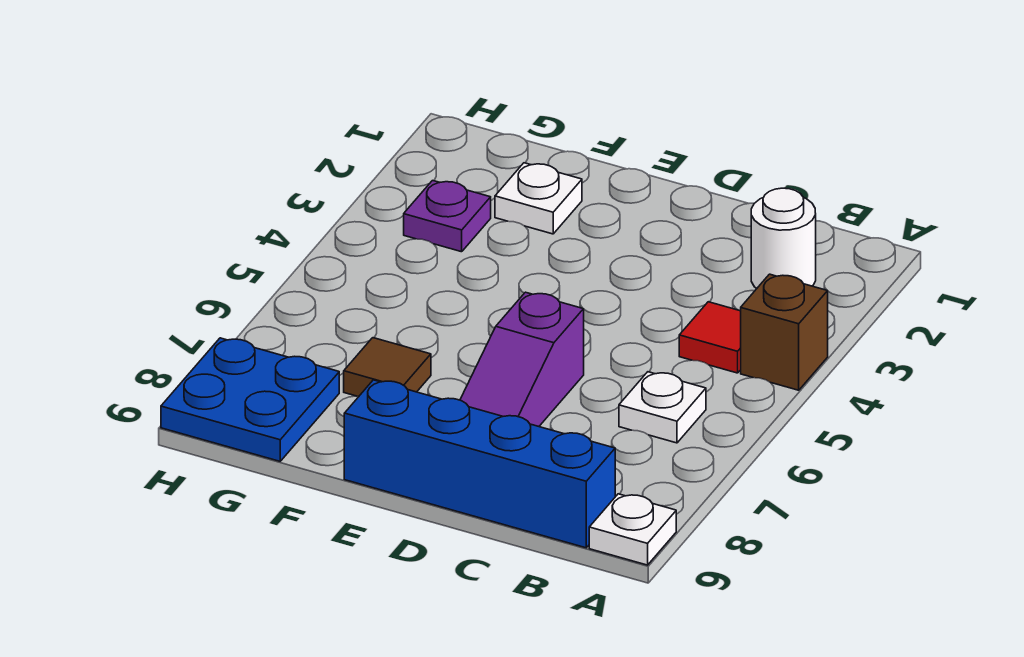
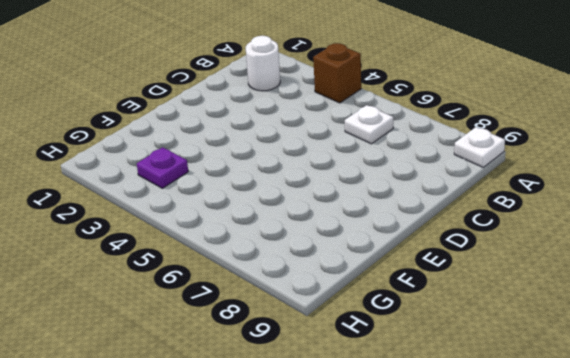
none -> red tile B4 level 1
none -> blue brick B9:E9 level 1

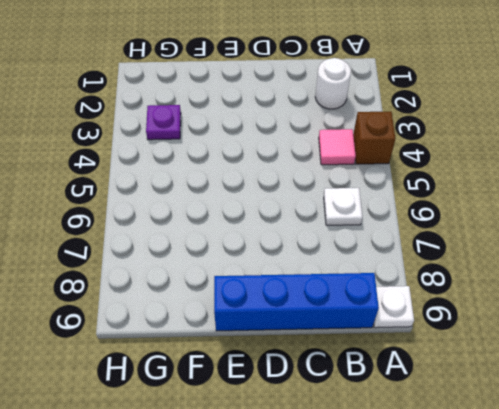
pink tile B4 level 1 -> red tile B4 level 1
none -> purple slope D6:D8 level 1 top 6
none -> white plate F2 level 1

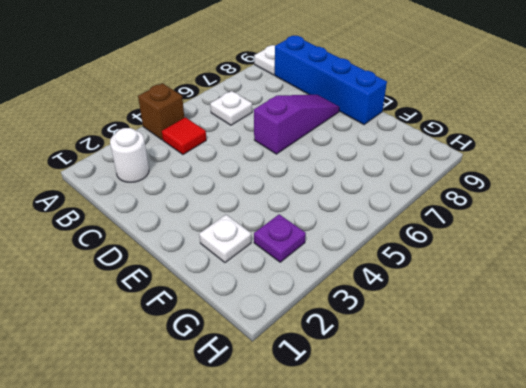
none -> brown tile F7 level 1
none -> blue plate G8:H9 level 1

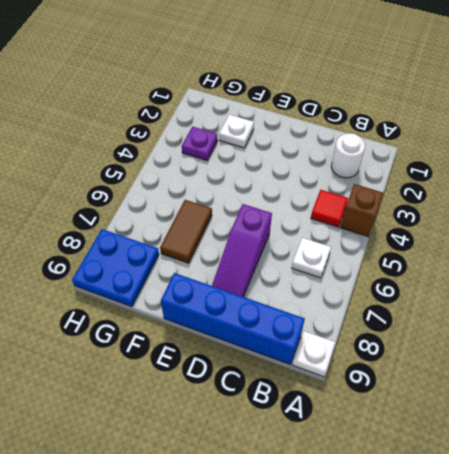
brown tile F6:F7 level 1 -> brown tile F7 level 1

